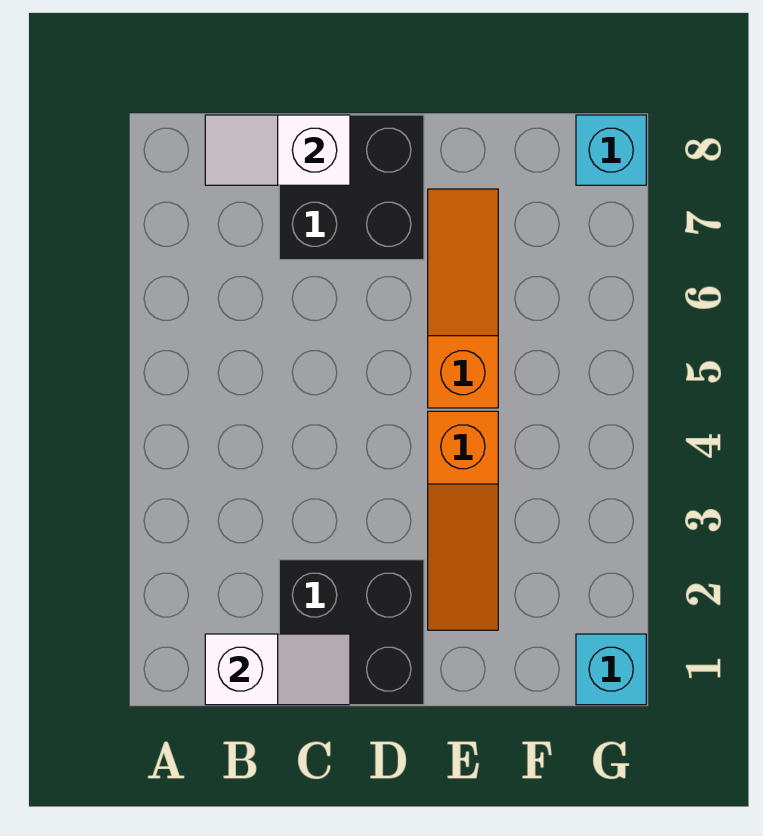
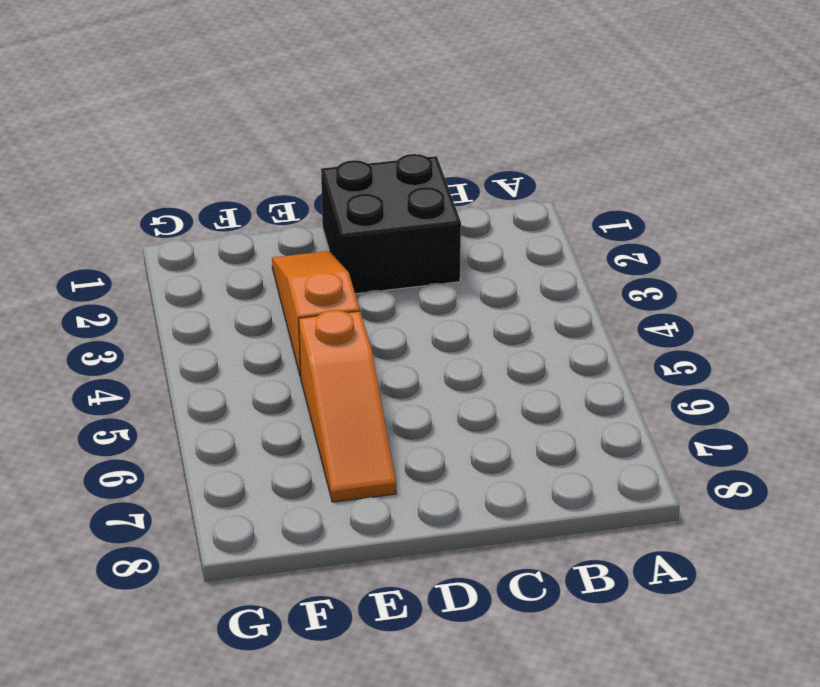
none -> black brick C7:D8 level 1
none -> cyan brick G1 level 1

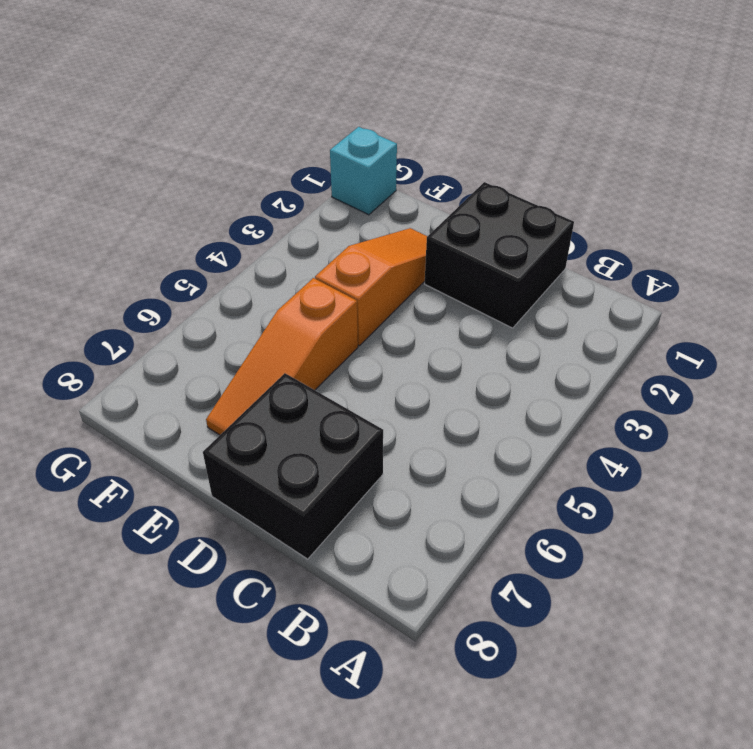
none -> cyan brick G8 level 1
none -> white slope B1:C1 level 2 top B

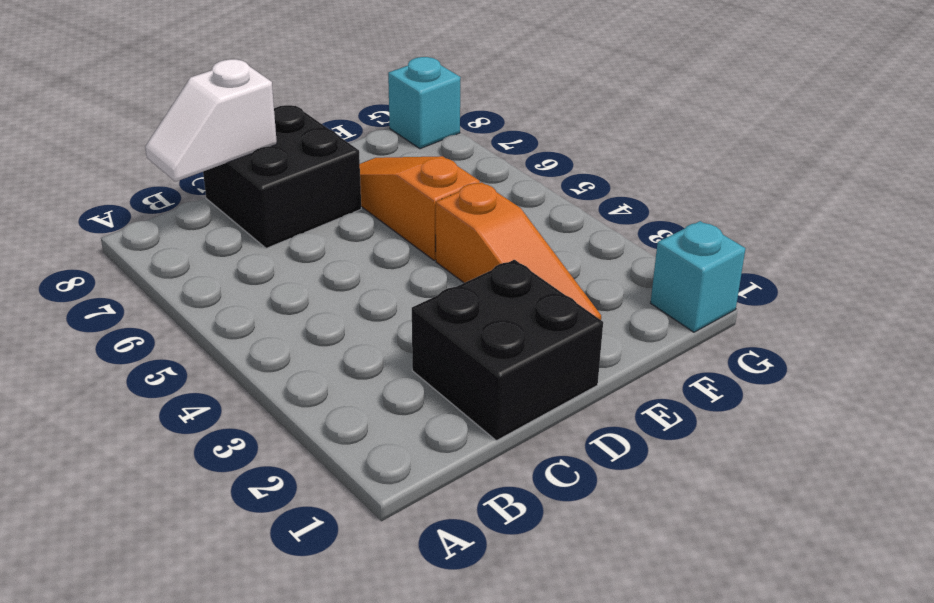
none -> white slope B1:C1 level 2 top B

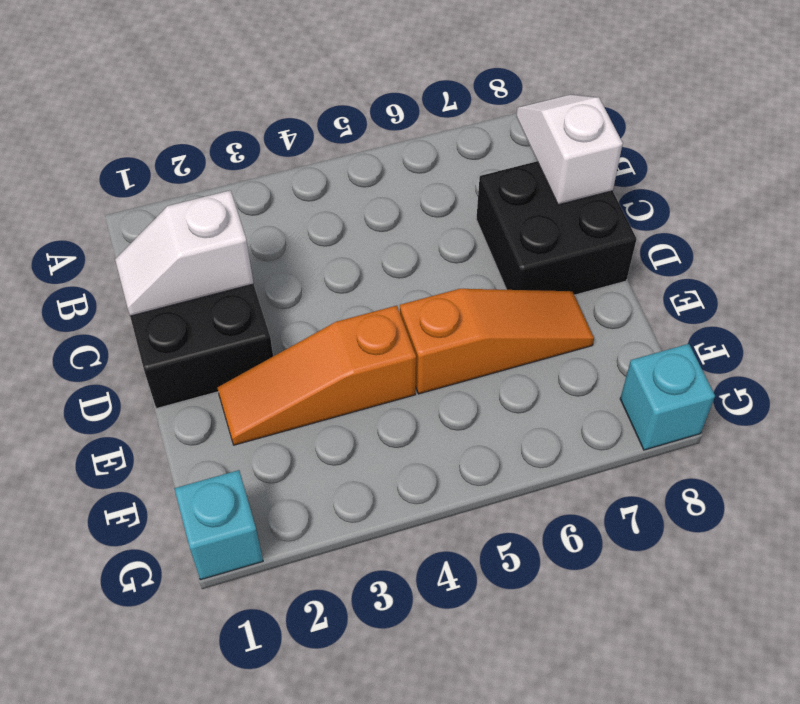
white slope C1:C2 level 2 top 2 -> white slope B1:C1 level 2 top B

